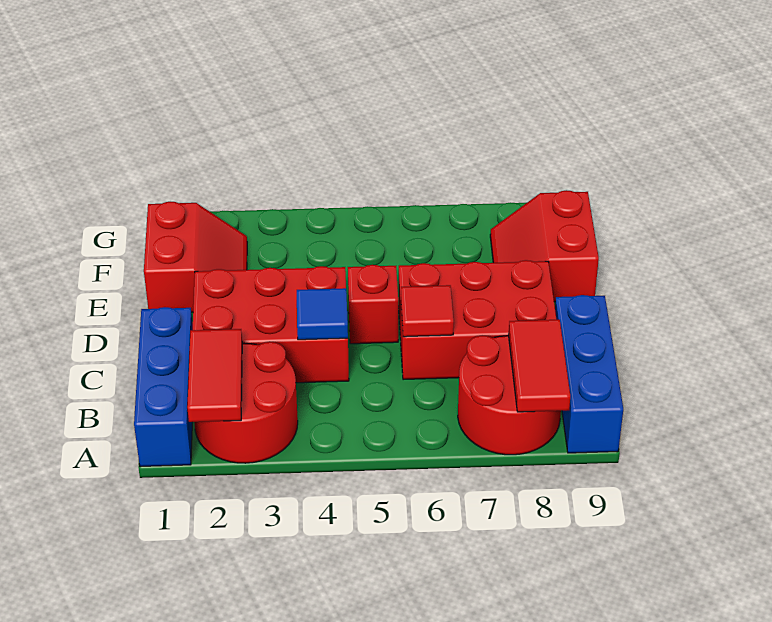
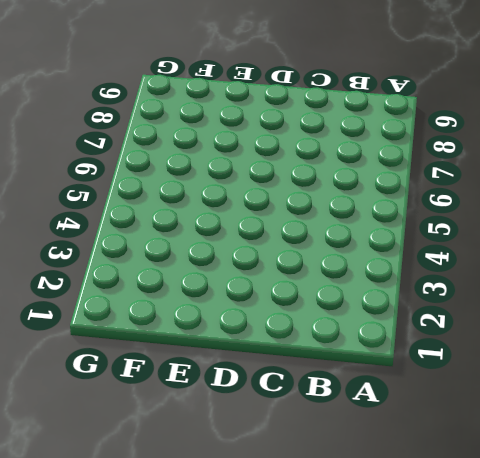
none -> blue brick A1:C1 level 1
none -> red round brick A2:B3 level 1
none -> red round brick A7:B8 level 1

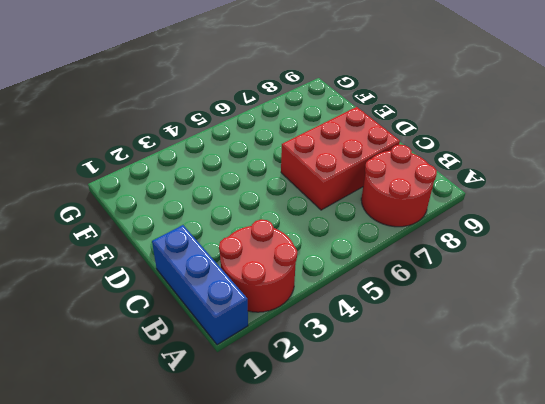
none -> blue brick A9:C9 level 1
none -> red brick C2:D4 level 1
none -> red brick D5 level 1

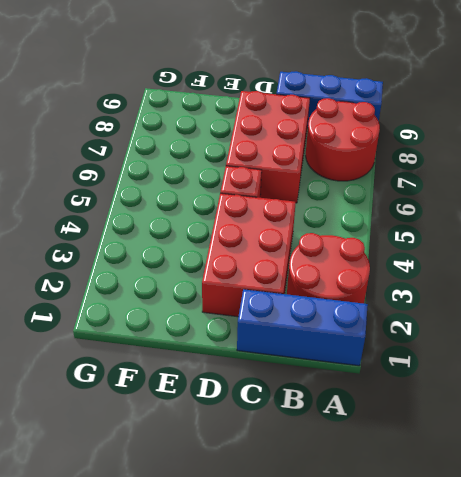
none -> red slope E1:F2 level 1 top 1
none -> red slope E8:F9 level 1 top 9
none -> red tile A2:B2 level 2

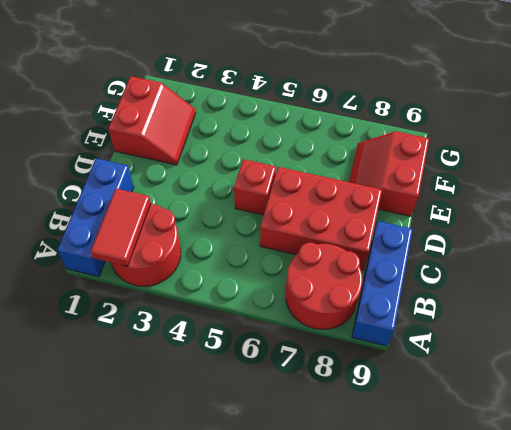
none -> red brick C2:D4 level 1
none -> red tile A8:B8 level 2
none -> blue tile C4 level 2

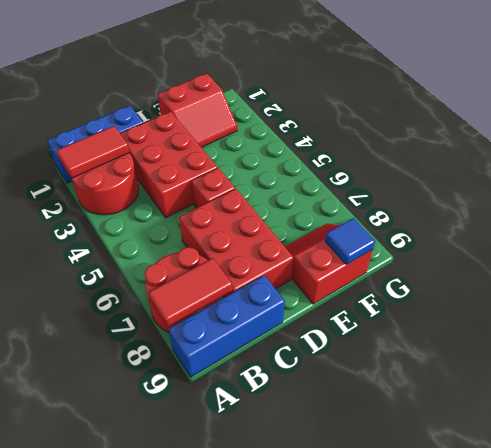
blue tile F9 level 2 -> blue tile C4 level 2
none -> red tile C6 level 2

